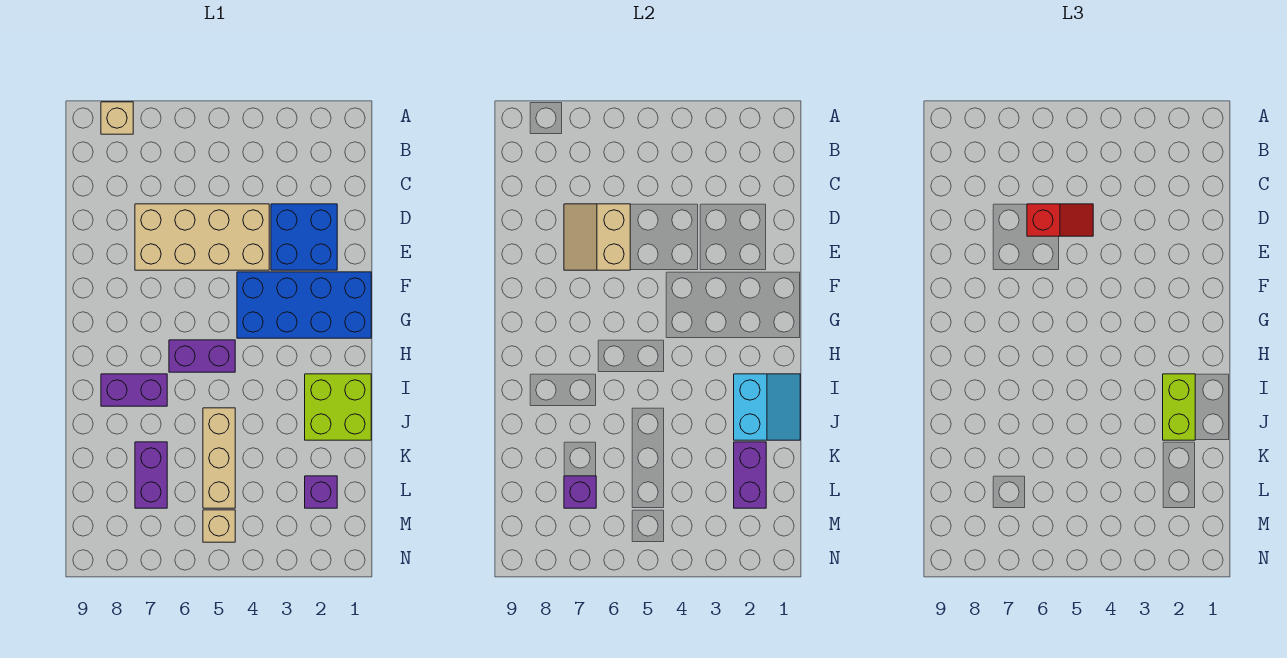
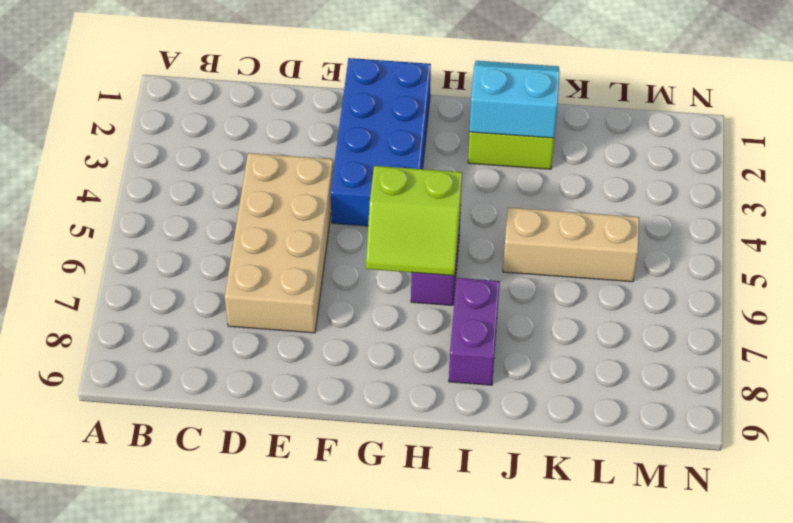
lime slope G5:H6 level 2 top 5 -> none
none -> tan brick A8 level 1
none -> blue brick D2:E3 level 1
none -> purple brick K7:L7 level 1

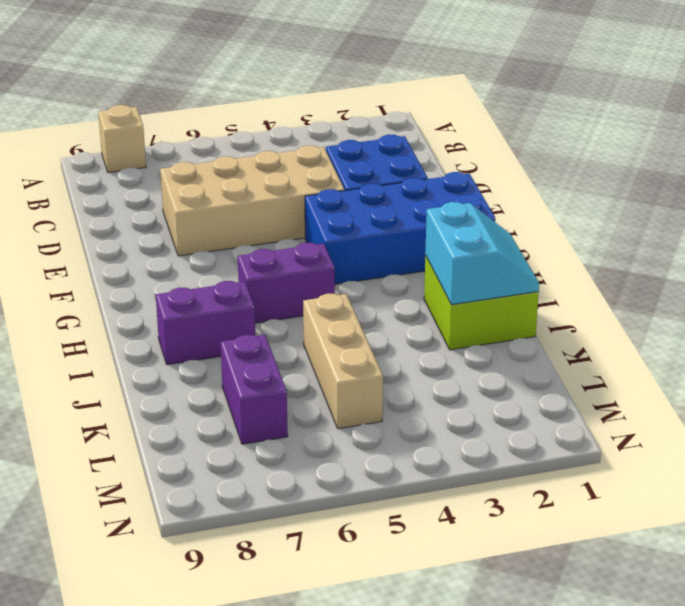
none -> purple brick L2 level 1
none -> tan brick M5 level 1
none -> tan slope D6:E7 level 2 top 6

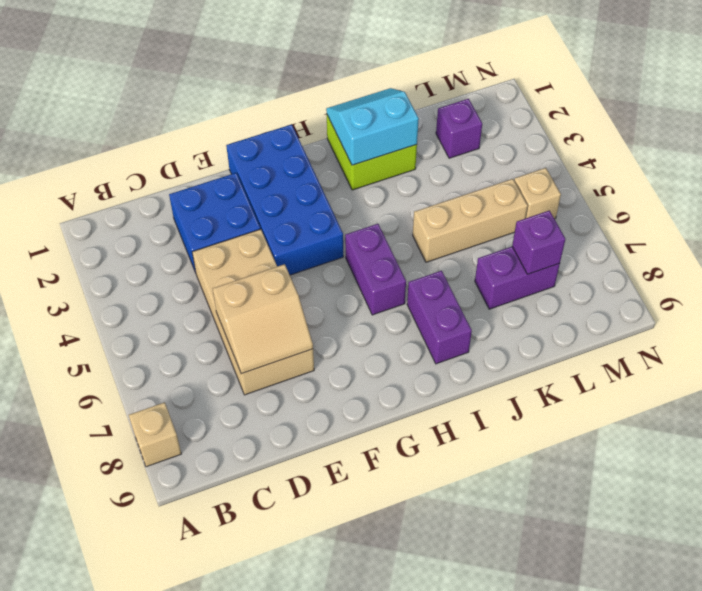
none -> purple brick K2:L2 level 2
none -> red slope D5:D6 level 3 top 6
none -> lime brick I2:J2 level 3

